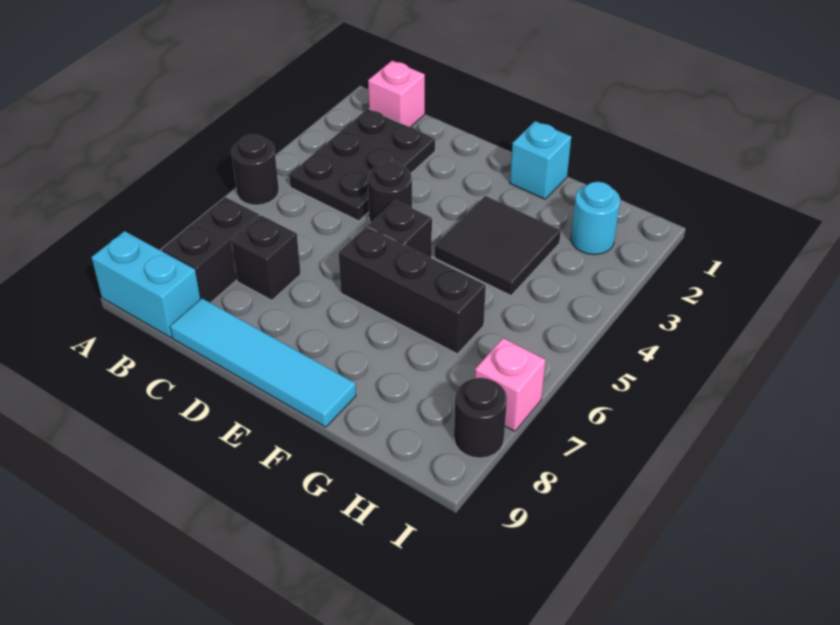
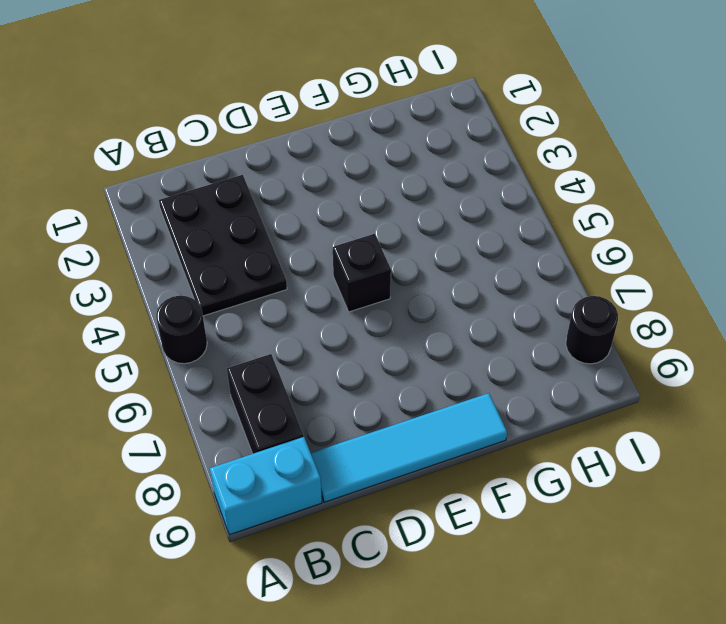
none -> pink brick B1 level 1
none -> black brick C7 level 1
none -> black round brick D4 level 1

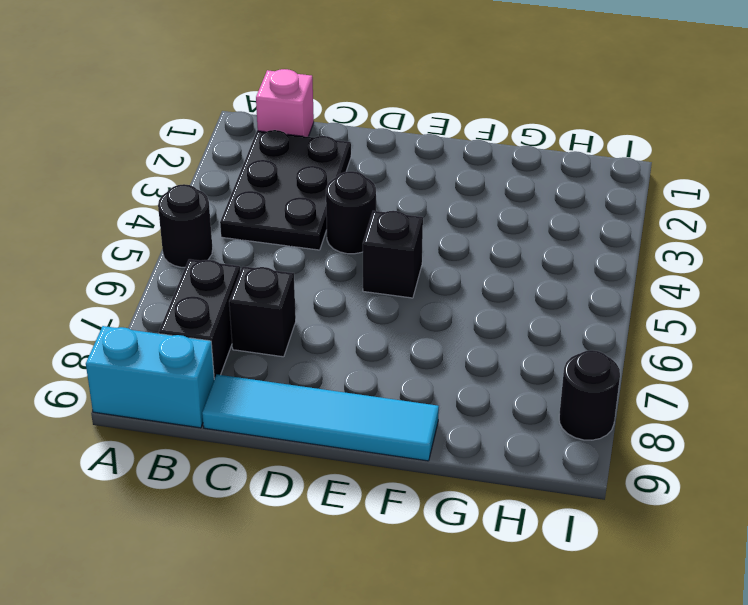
none -> black brick E6:G6 level 1
none -> cyan brick F1 level 1
none -> black tile F3:G4 level 1

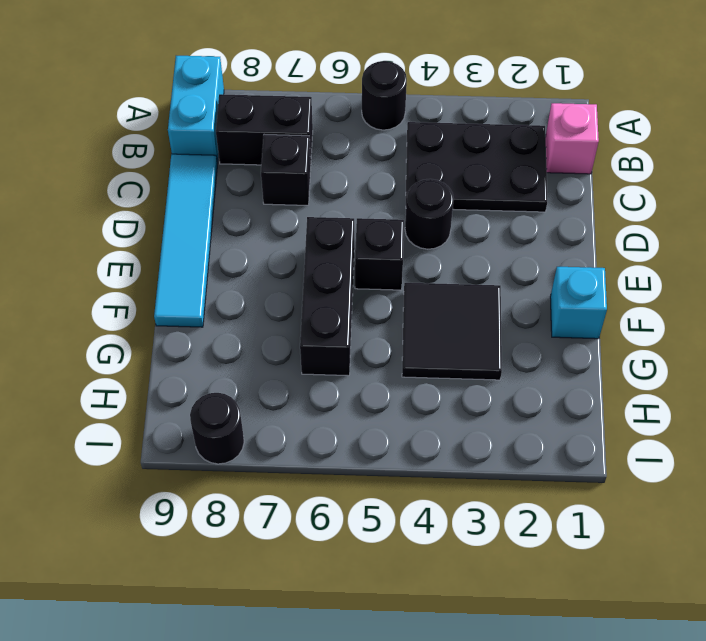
none -> cyan round brick H2 level 1
none -> pink brick I7 level 1

